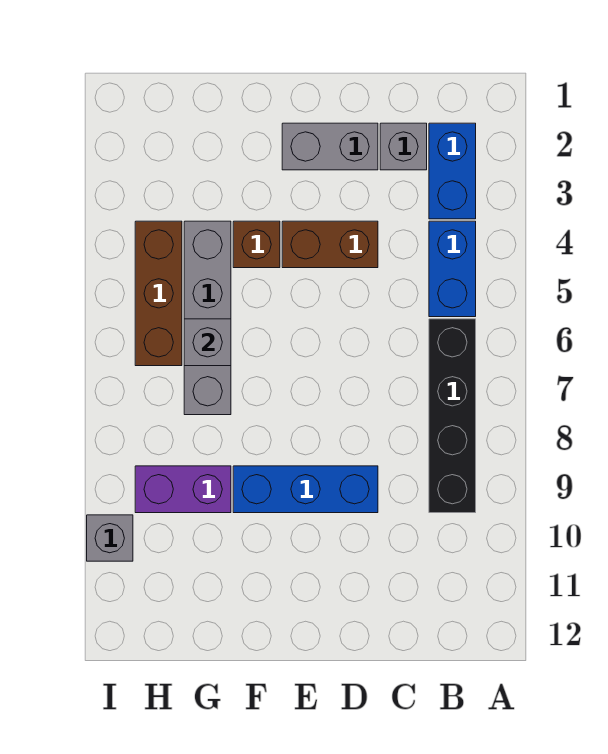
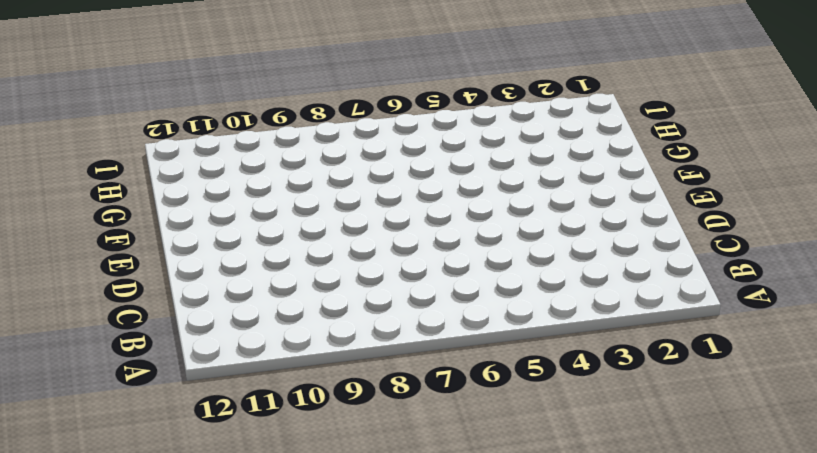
none -> blue brick B2:B3 level 1
none -> blue brick B4:B5 level 1
none -> black brick B6:B9 level 1

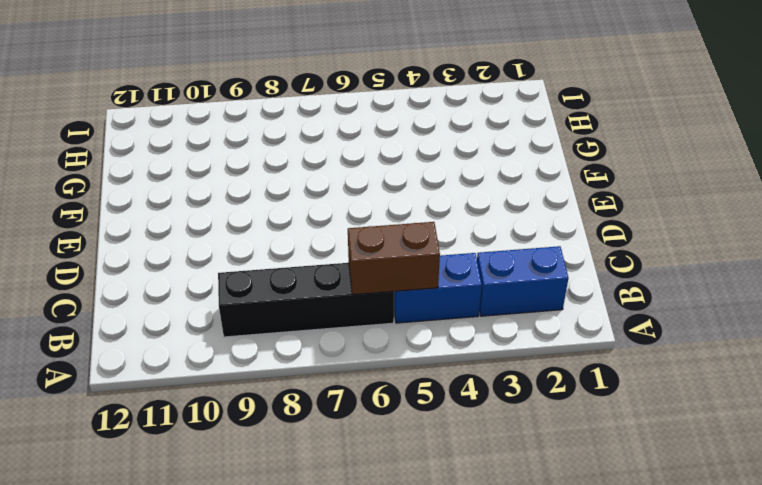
brown brick B5:B6 level 2 -> brown brick D4:E4 level 1
none -> grey brick C2 level 1
none -> grey brick D2:E2 level 1
none -> blue brick D9:F9 level 1

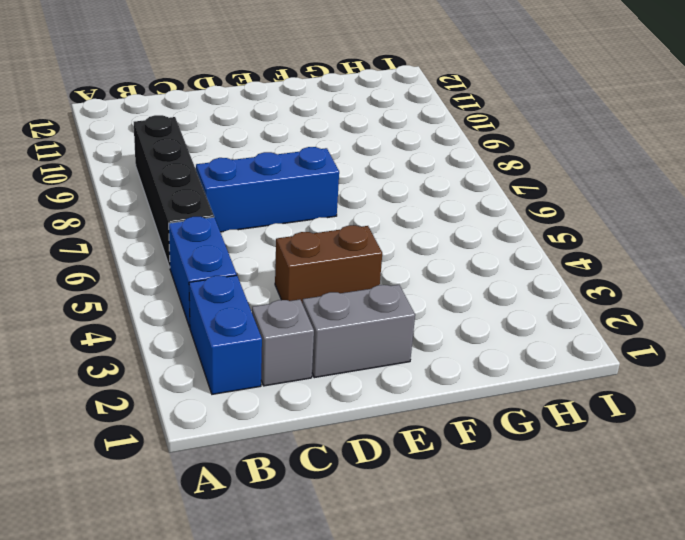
blue brick C7:E7 level 1 -> blue brick D9:F9 level 1
none -> brown brick F4 level 1
none -> grey brick G4:G7 level 1
none -> purple brick G9:H9 level 1

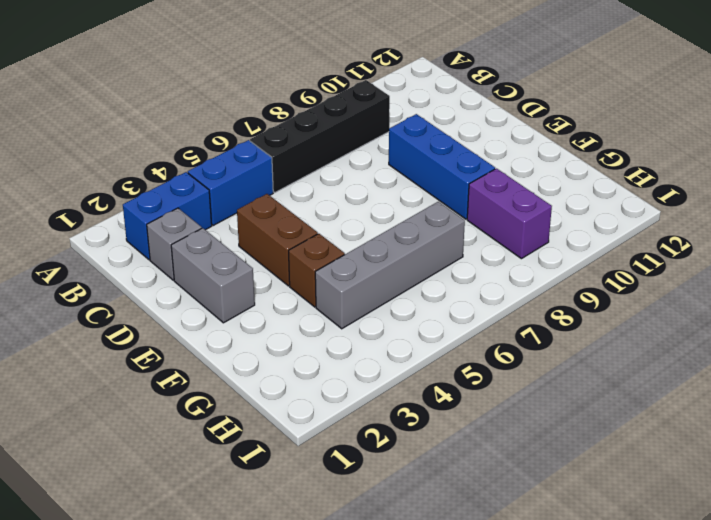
none -> brown brick H4:H6 level 1
none -> grey brick I10 level 1
none -> grey brick G6 level 2

